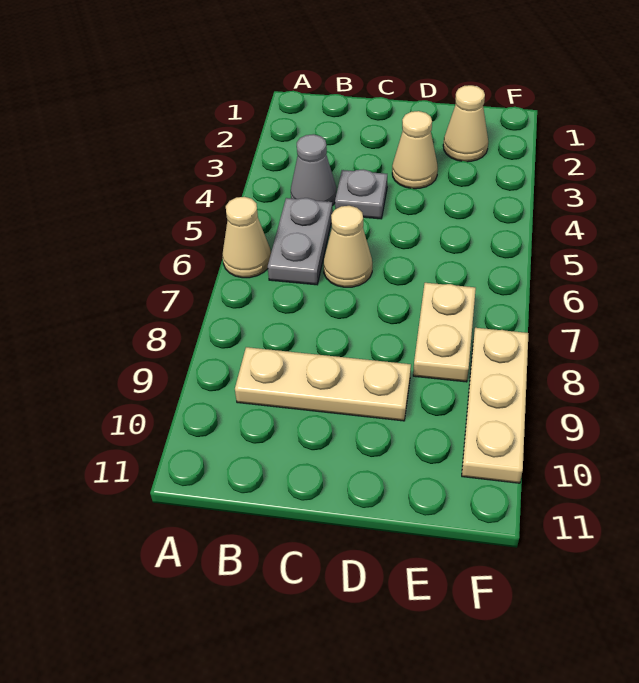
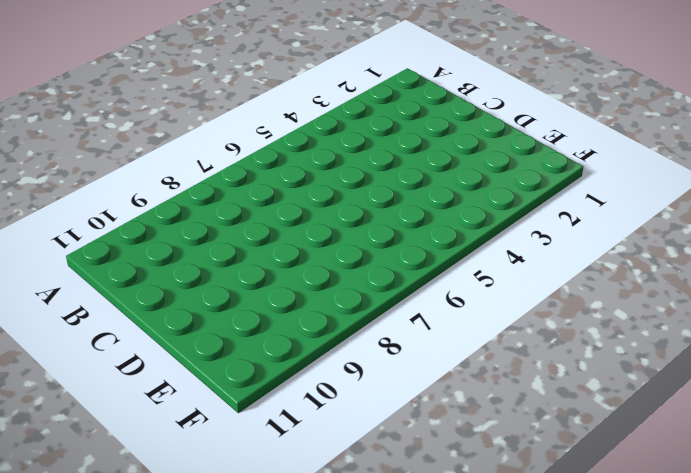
none -> tan cone A6 level 1
none -> grey cone B4 level 1

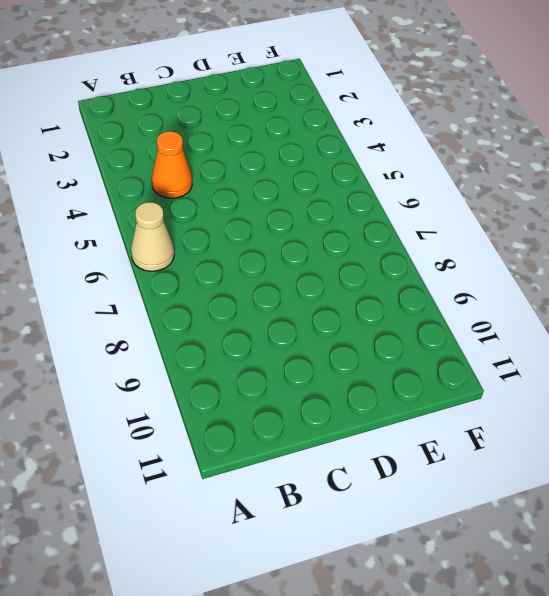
orange cone B4 level 1 -> grey cone B4 level 1
none -> grey plate B5:B6 level 1
none -> tan plate B9:D9 level 1

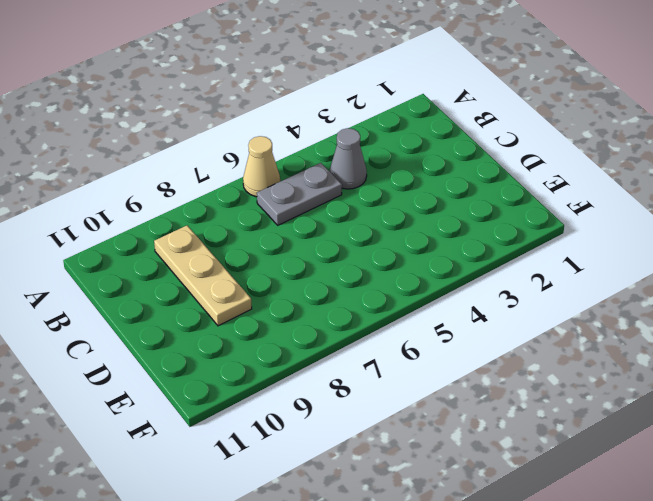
none -> grey plate C4 level 1
none -> tan cone C6 level 1

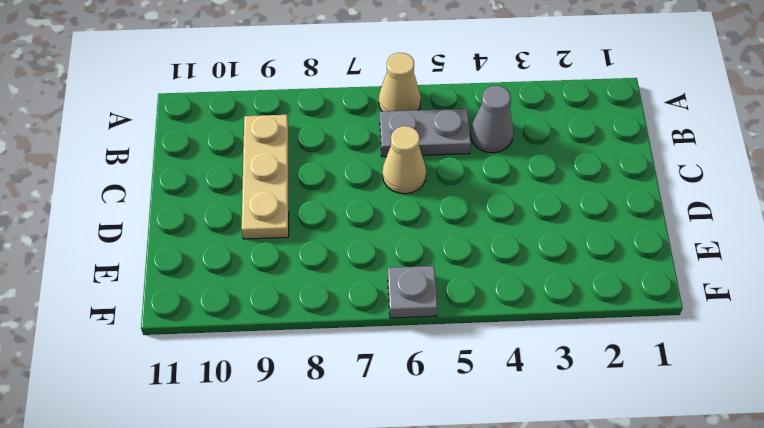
grey plate F6 level 1 -> grey plate C4 level 1
none -> tan cone D3 level 1
none -> tan cone E2 level 1

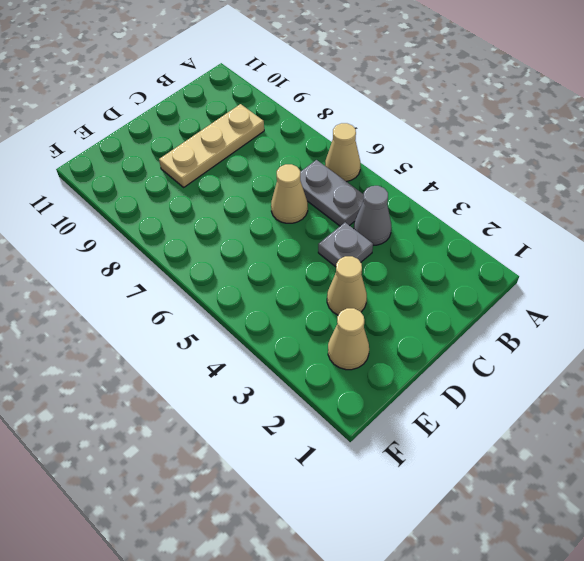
none -> tan plate E7:E8 level 1
none -> tan plate F8:F10 level 1

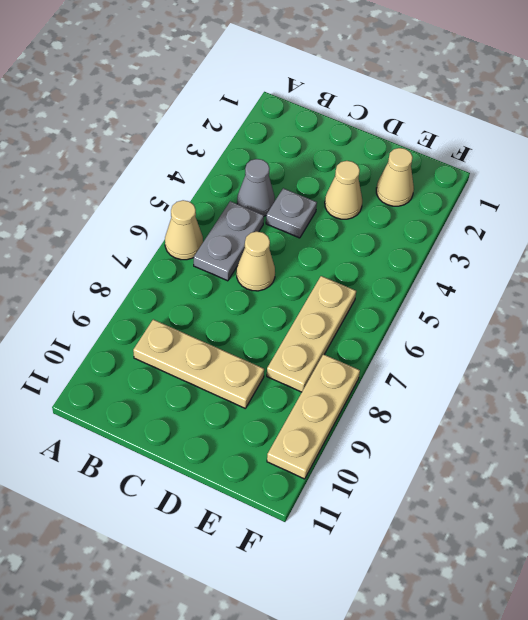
tan plate E6:E8 level 1 -> tan plate E7:E8 level 1

